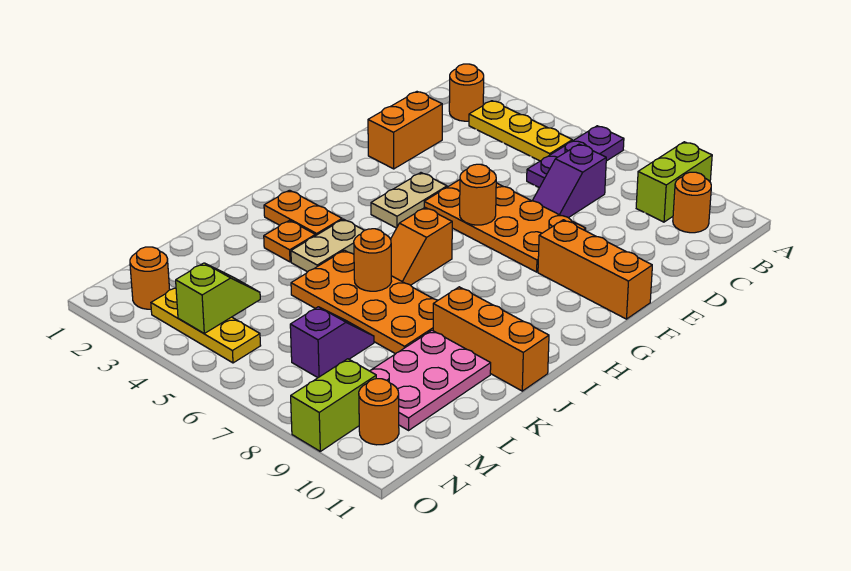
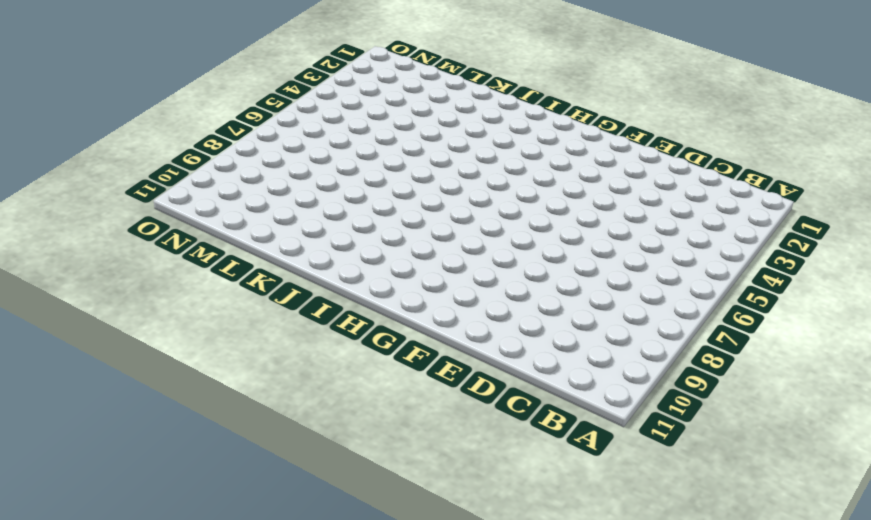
none -> purple plate A6:C6 level 1
none -> lime brick A9:B9 level 1
none -> orange round brick B2 level 1

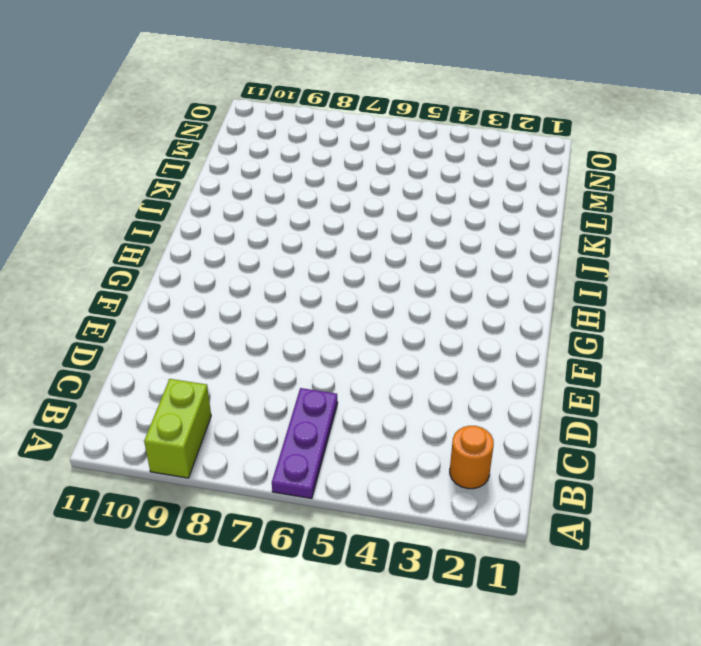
none -> yellow plate B3:B5 level 1
none -> orange round brick B10 level 1
none -> purple slope C7:D7 level 1 top C

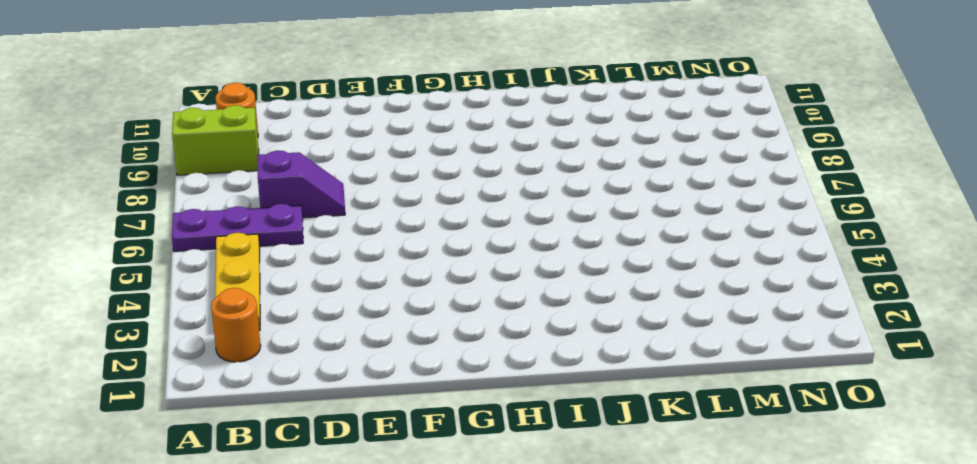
none -> orange brick D2:E2 level 1
none -> orange plate E5:F8 level 1
none -> tan plate F4:G4 level 1

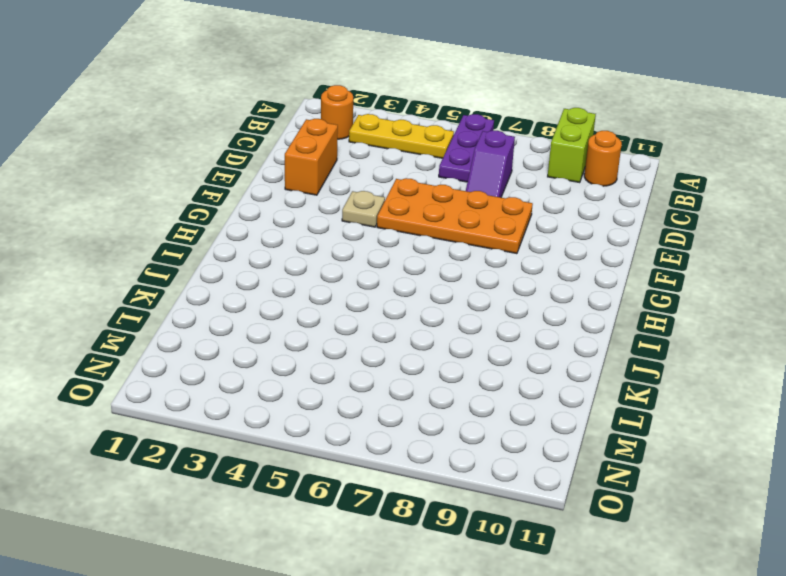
tan plate F4 level 1 -> tan plate F4:G4 level 1
none -> orange brick F9:F11 level 1
none -> orange slope H6:I6 level 1 top H
none -> orange plate I2:I3 level 1

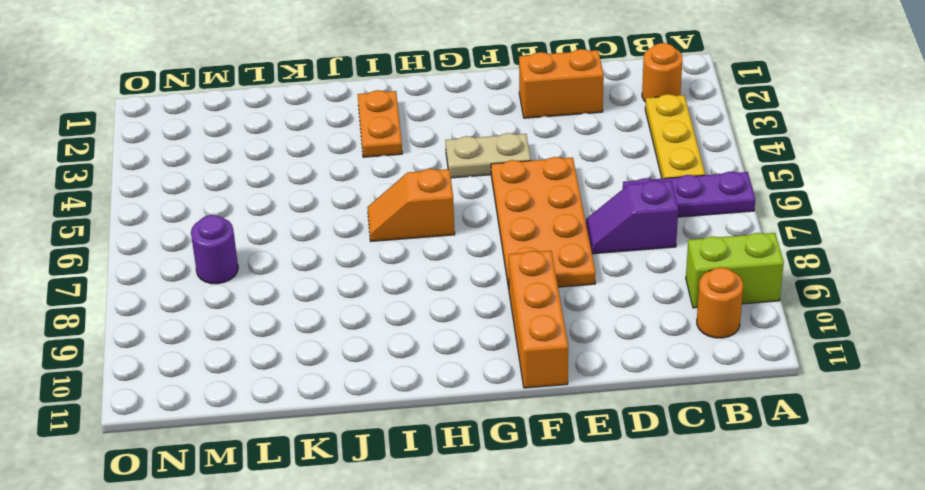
purple round brick M7 level 1 -> purple slope L7:M7 level 1 top M
none -> tan plate I4:J4 level 1
none -> orange plate J3 level 1
none -> orange plate J5:K8 level 1

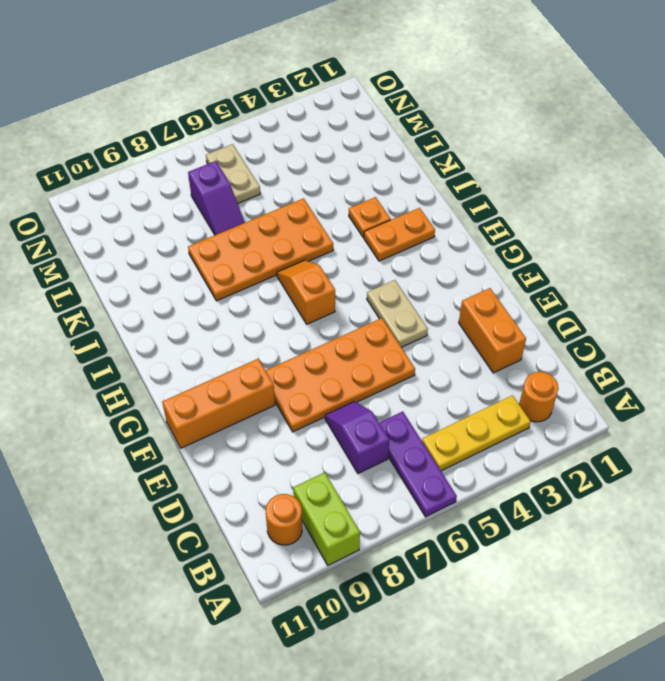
tan plate M6:N6 level 1 -> tan plate I4:J4 level 1
none -> orange brick J9:J11 level 1
none -> pink plate K9:M10 level 1
none -> orange round brick N2 level 1

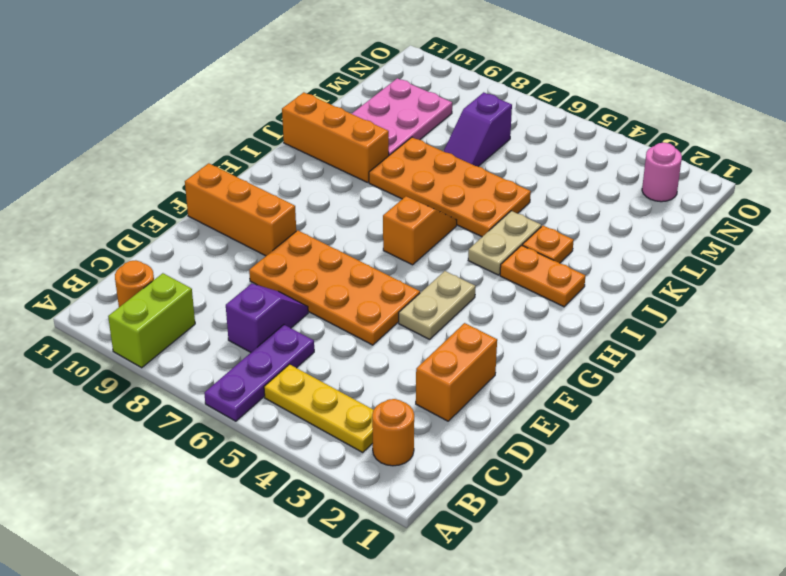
pink round brick N2 level 1 -> orange round brick N2 level 1
none -> yellow plate N3:N5 level 1
none -> lime brick N9:O9 level 1
none -> orange round brick N10 level 1

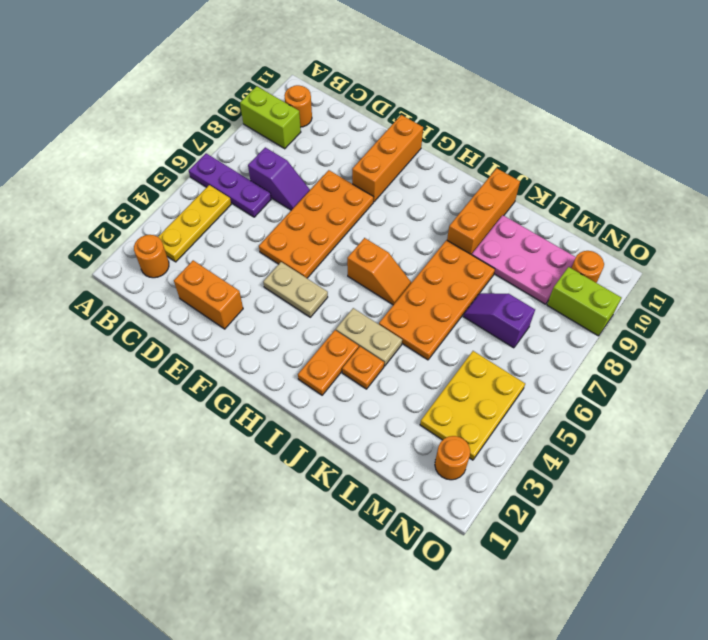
yellow plate M3:N5 level 1 -> yellow plate N3:N5 level 1
none -> orange round brick F6 level 2
none -> orange round brick J6 level 2
none -> lime slope M4:N4 level 2 top N

